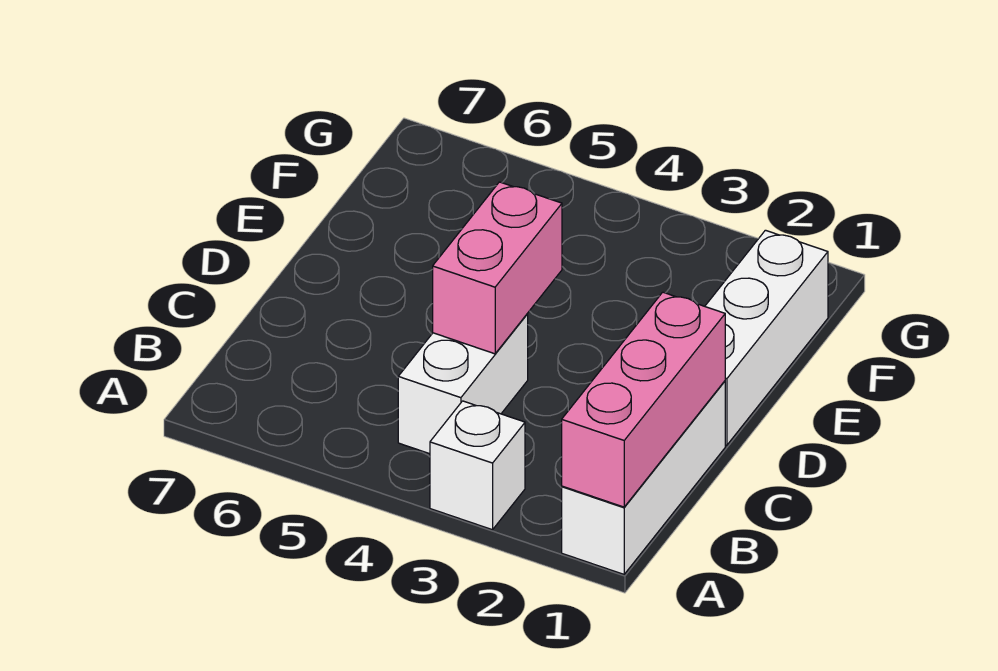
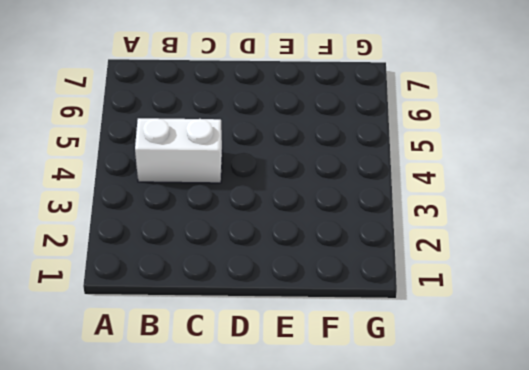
none -> white brick A1:C1 level 1
none -> white brick A3 level 1

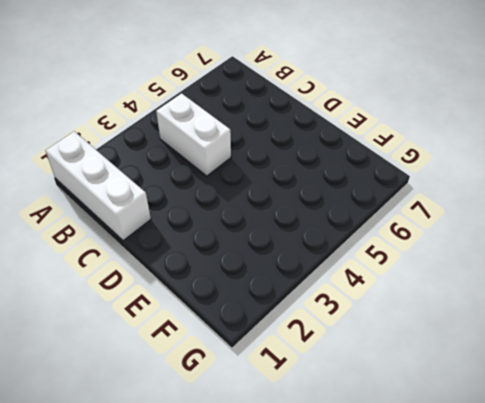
none -> white brick A3 level 1
none -> white brick D1:F1 level 1

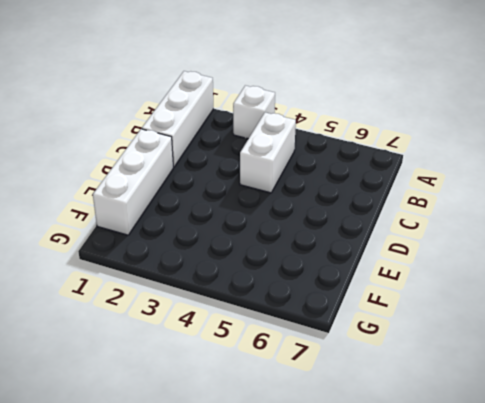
none -> pink brick A1:C1 level 2
none -> pink brick C4:D4 level 2

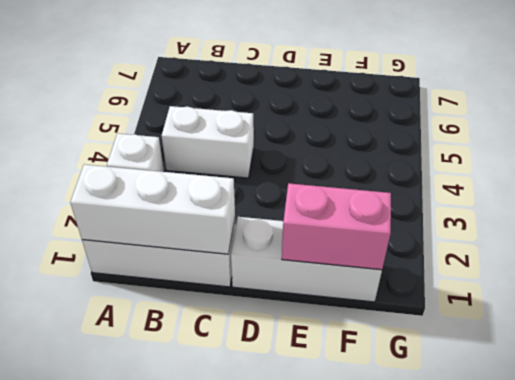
white brick A1:C1 level 2 -> pink brick A1:C1 level 2
pink brick E1:F1 level 2 -> pink brick C4:D4 level 2

